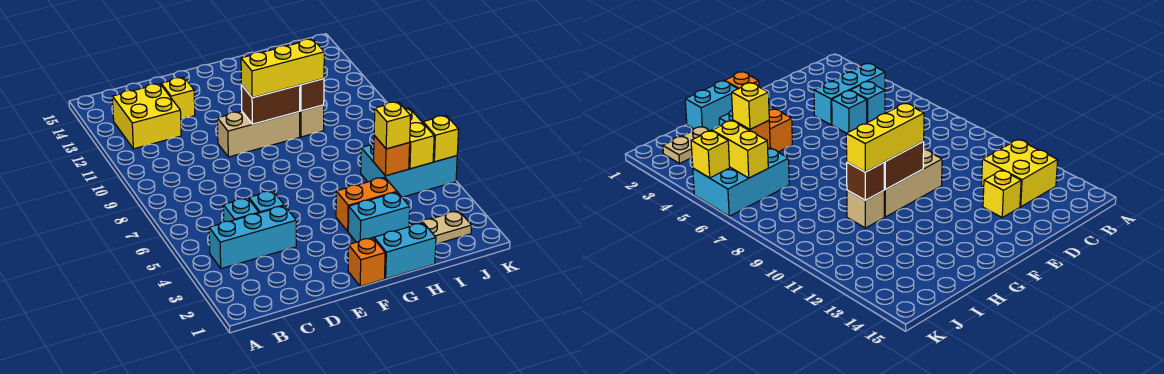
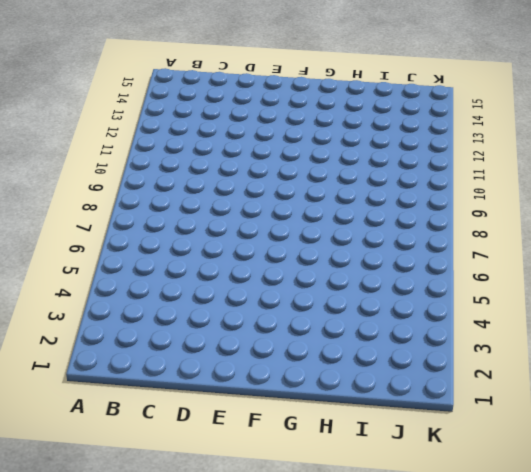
none -> cyan brick B4:D4 level 1
none -> yellow brick B12:C13 level 1
none -> cyan brick C5 level 1

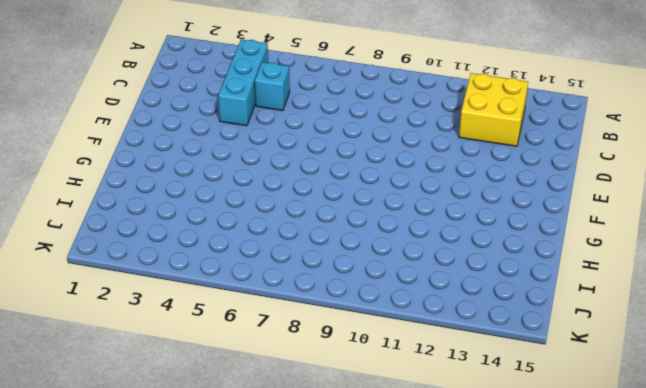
none -> cyan brick D5 level 1
none -> yellow brick D13 level 1
none -> tan brick E10:G10 level 1

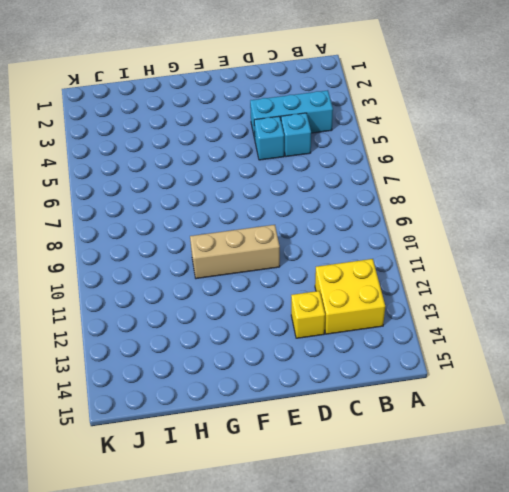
none -> orange brick F1 level 1
none -> cyan brick G1:H1 level 1
none -> cyan brick G3:H3 level 1

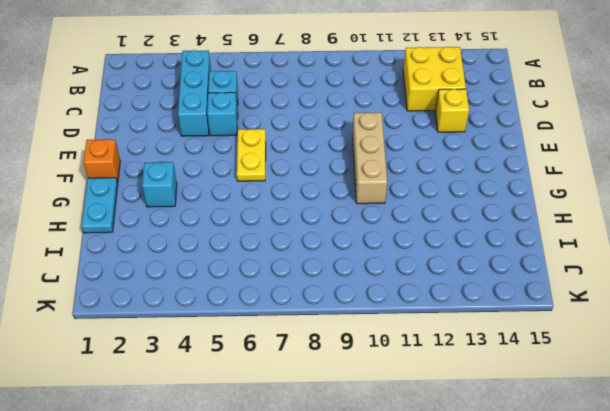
yellow plate E6:F6 level 1 -> none
cyan plate G1:H1 level 1 -> cyan brick G1:H1 level 1
cyan brick G3 level 1 -> cyan brick G3:H3 level 1
none -> orange brick G4:H4 level 1
none -> tan brick H10 level 1
none -> tan plate I2:J2 level 1

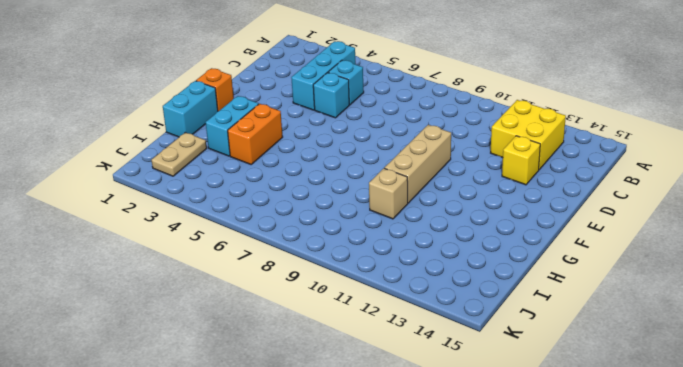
none -> cyan brick I5:K6 level 1
none -> brown brick F10:G10 level 2
none -> brown brick H10 level 2

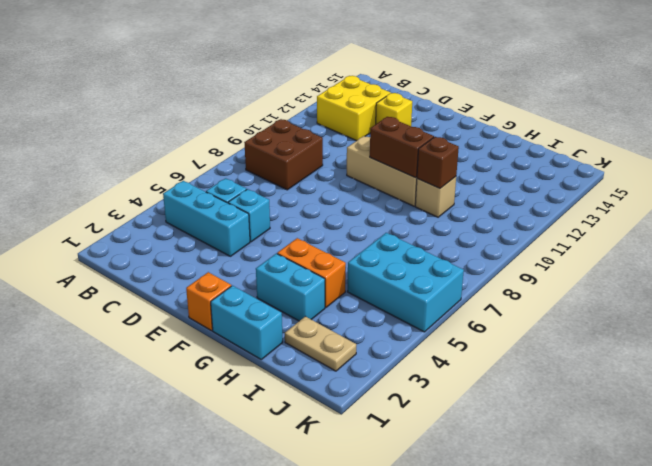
brown brick B8:C9 level 1 -> none
none -> orange brick I5 level 2
none -> yellow brick J5:J6 level 2
none -> yellow brick K5 level 2

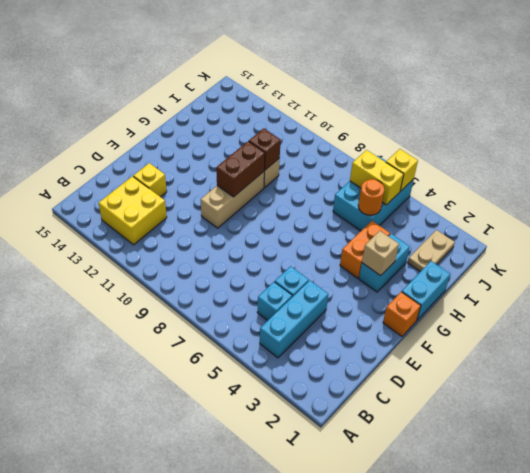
tan brick G3 level 2 -> none
orange round brick I5 level 2 -> orange brick I5 level 2
none -> yellow brick F10:H10 level 3
none -> yellow brick I5 level 3

